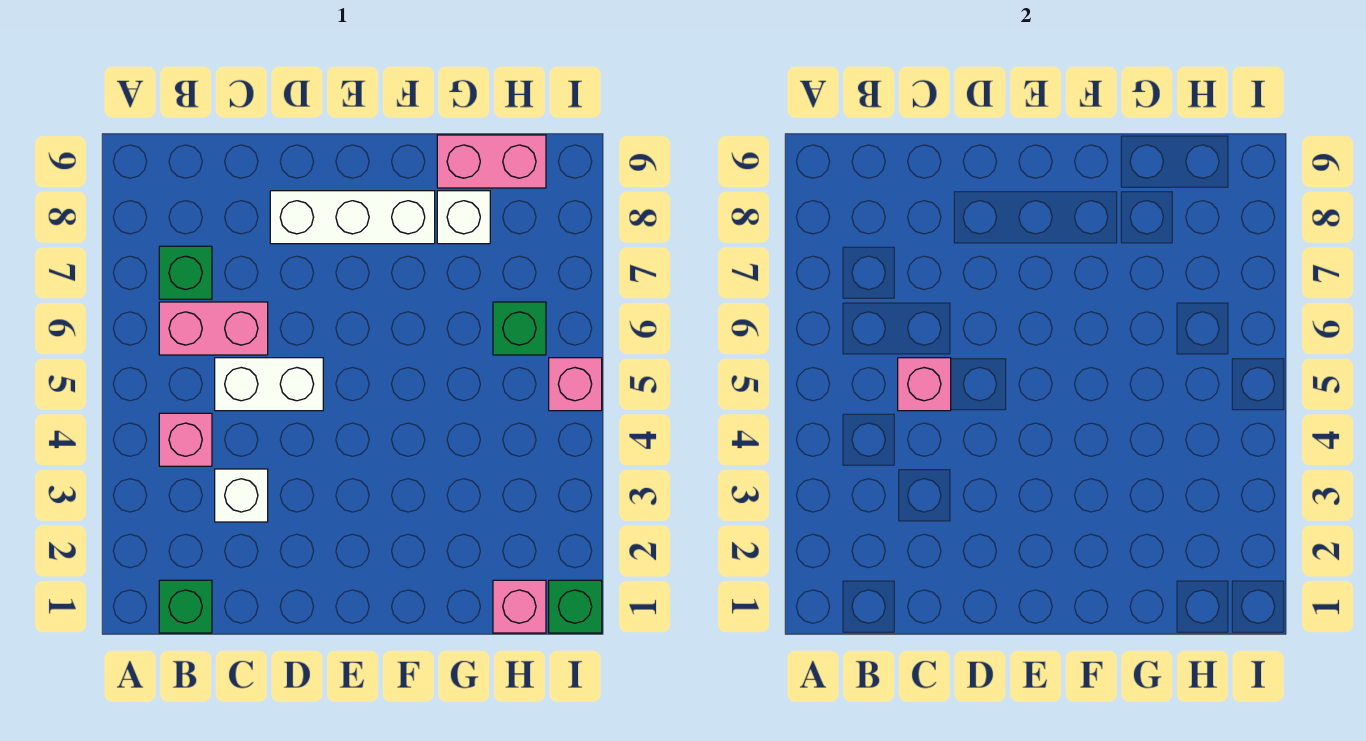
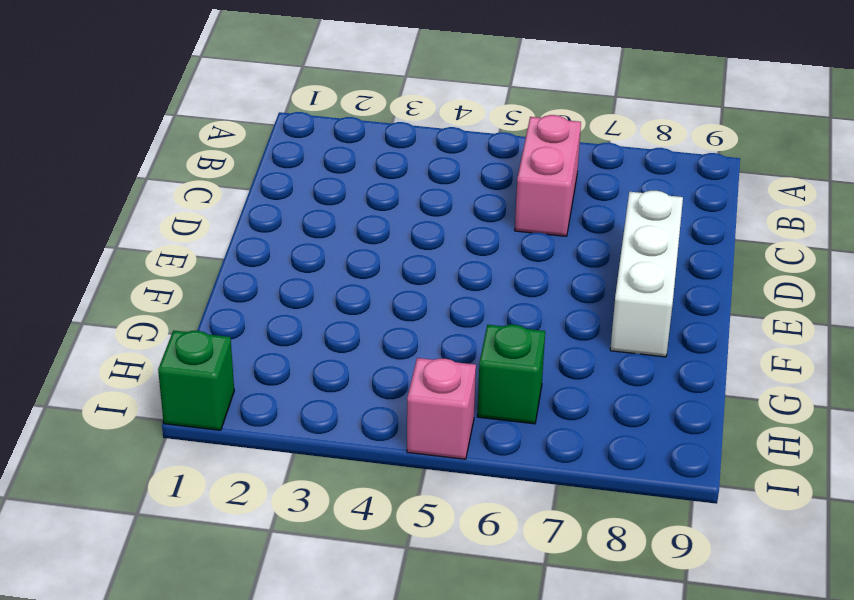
none -> green brick B1 level 1
none -> pink brick B4 level 1
none -> green brick B7 level 1

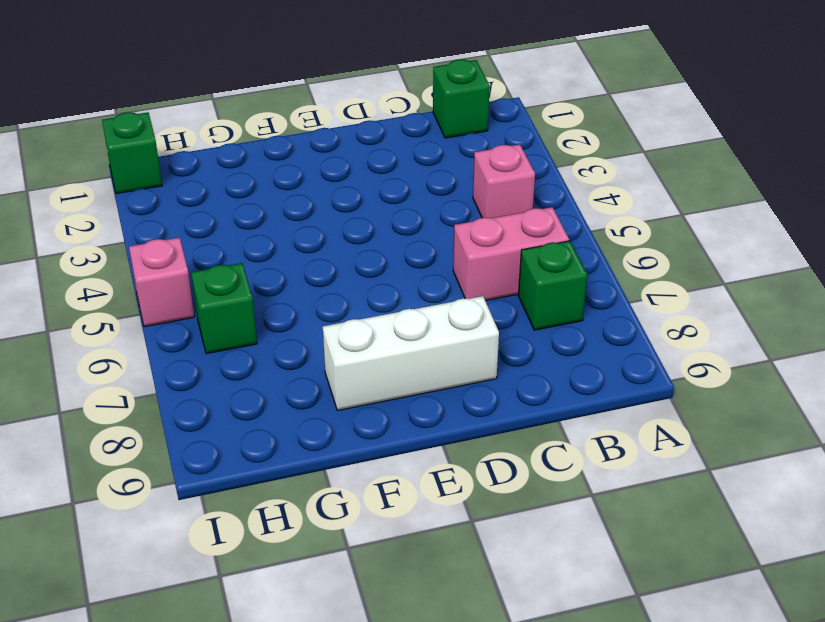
none -> white brick C3 level 1
none -> white brick C5:D5 level 1
none -> white brick G8 level 1

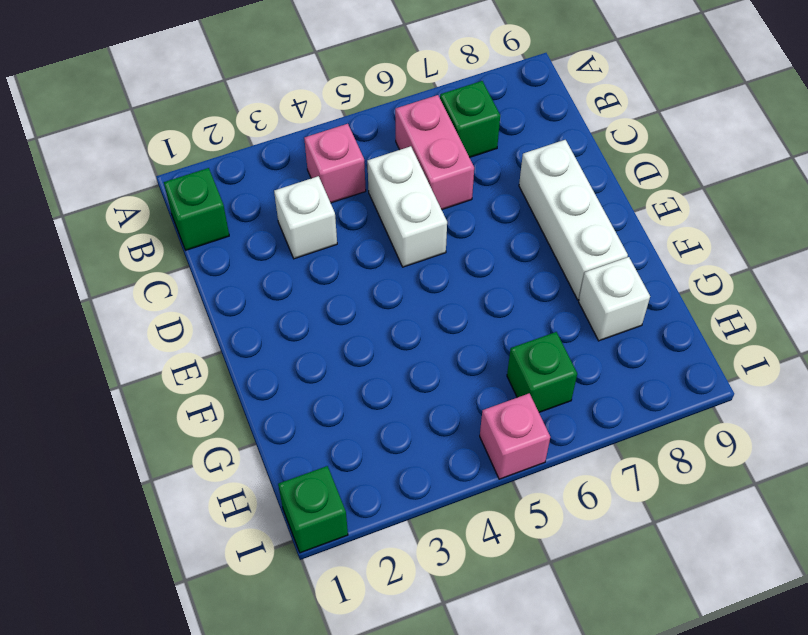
none -> pink brick G9:H9 level 1
none -> pink brick H1 level 1
none -> pink brick C5 level 2

